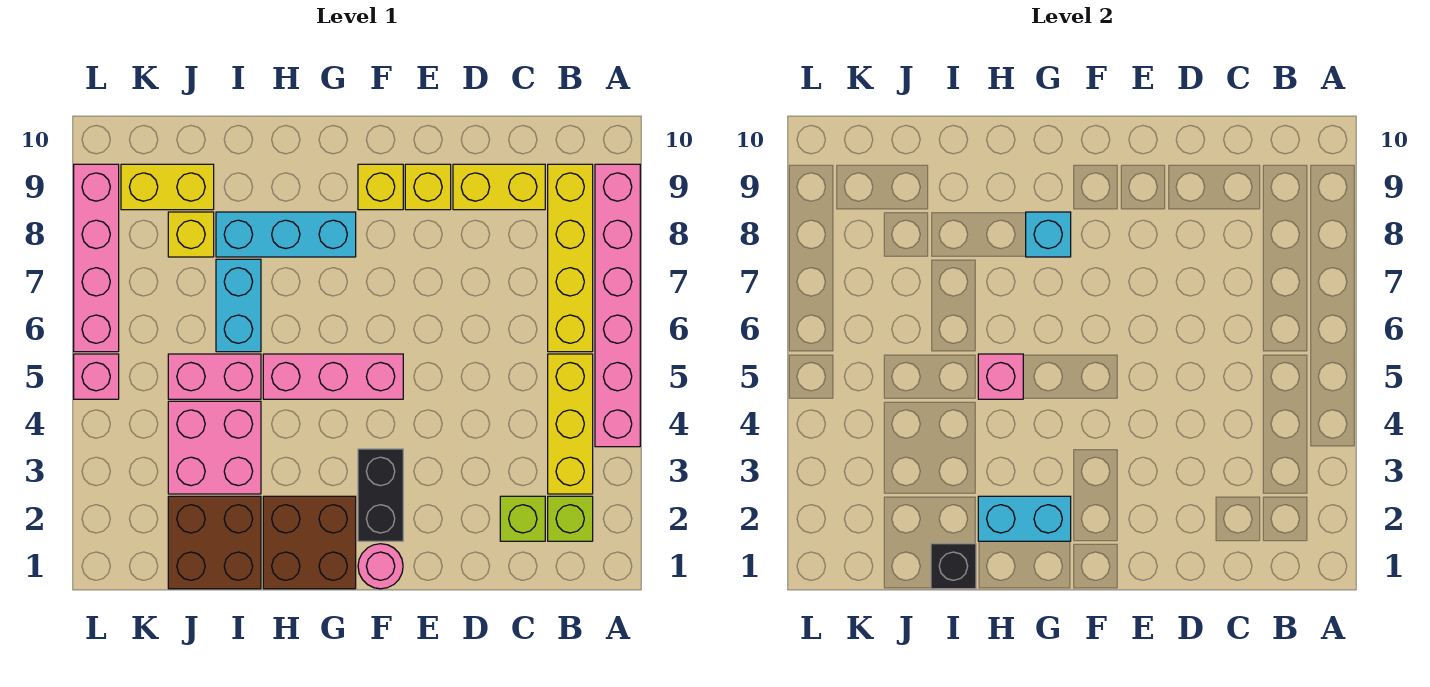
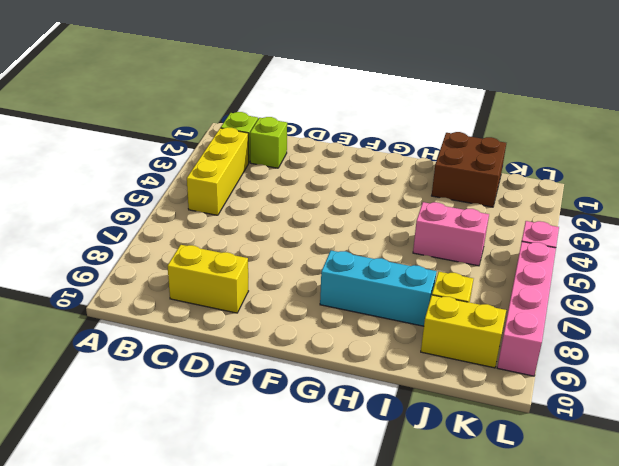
none -> pink brick A4:A9 level 1
none -> yellow brick B6:B9 level 1
none -> yellow brick E9 level 1

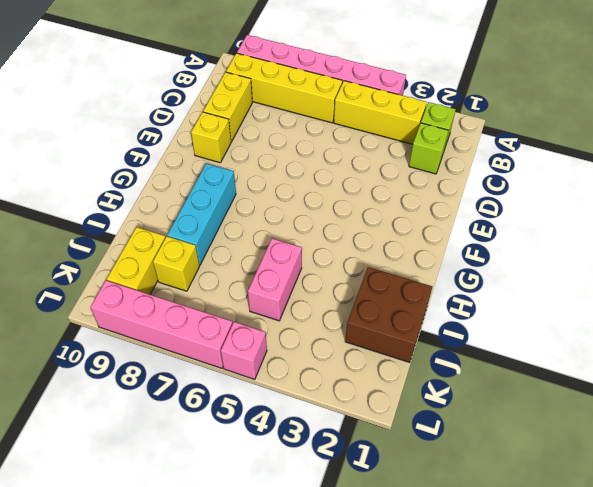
none -> pink round brick F1 level 1
none -> black brick F2:F3 level 1
none -> pink brick F5:H5 level 1

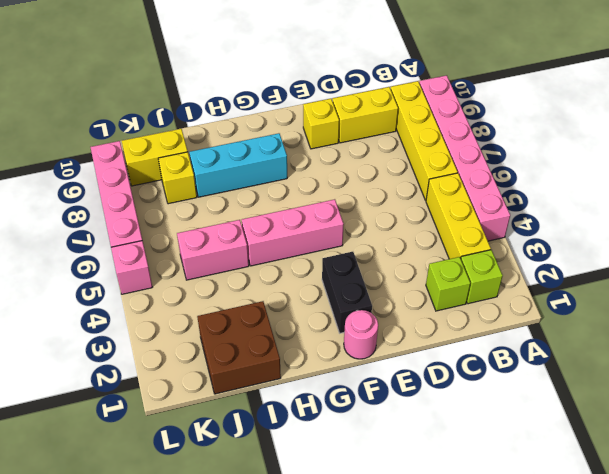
none -> yellow brick F9 level 1
none -> brown brick G1:H2 level 1
none -> pink brick I3:J4 level 1

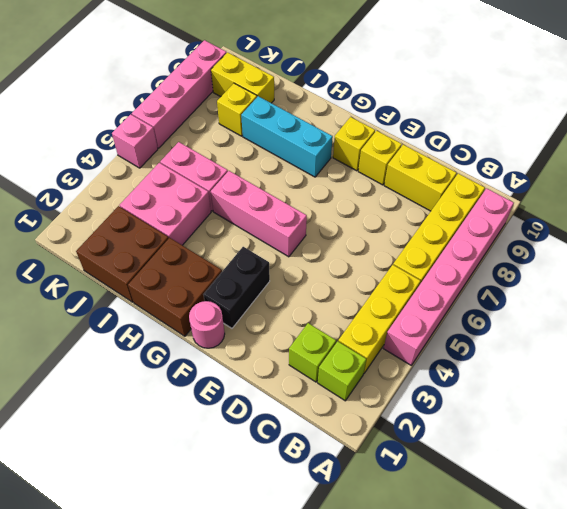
none -> cyan brick I6:I7 level 1
none -> cyan brick G2:H2 level 2
none -> cyan brick G8 level 2

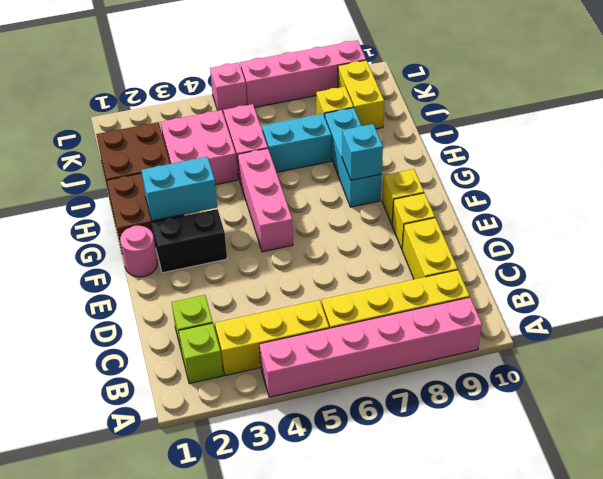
cyan brick G2:G3 level 2 -> cyan brick G2:H2 level 2
none -> pink brick H5 level 2
none -> black brick I1 level 2

